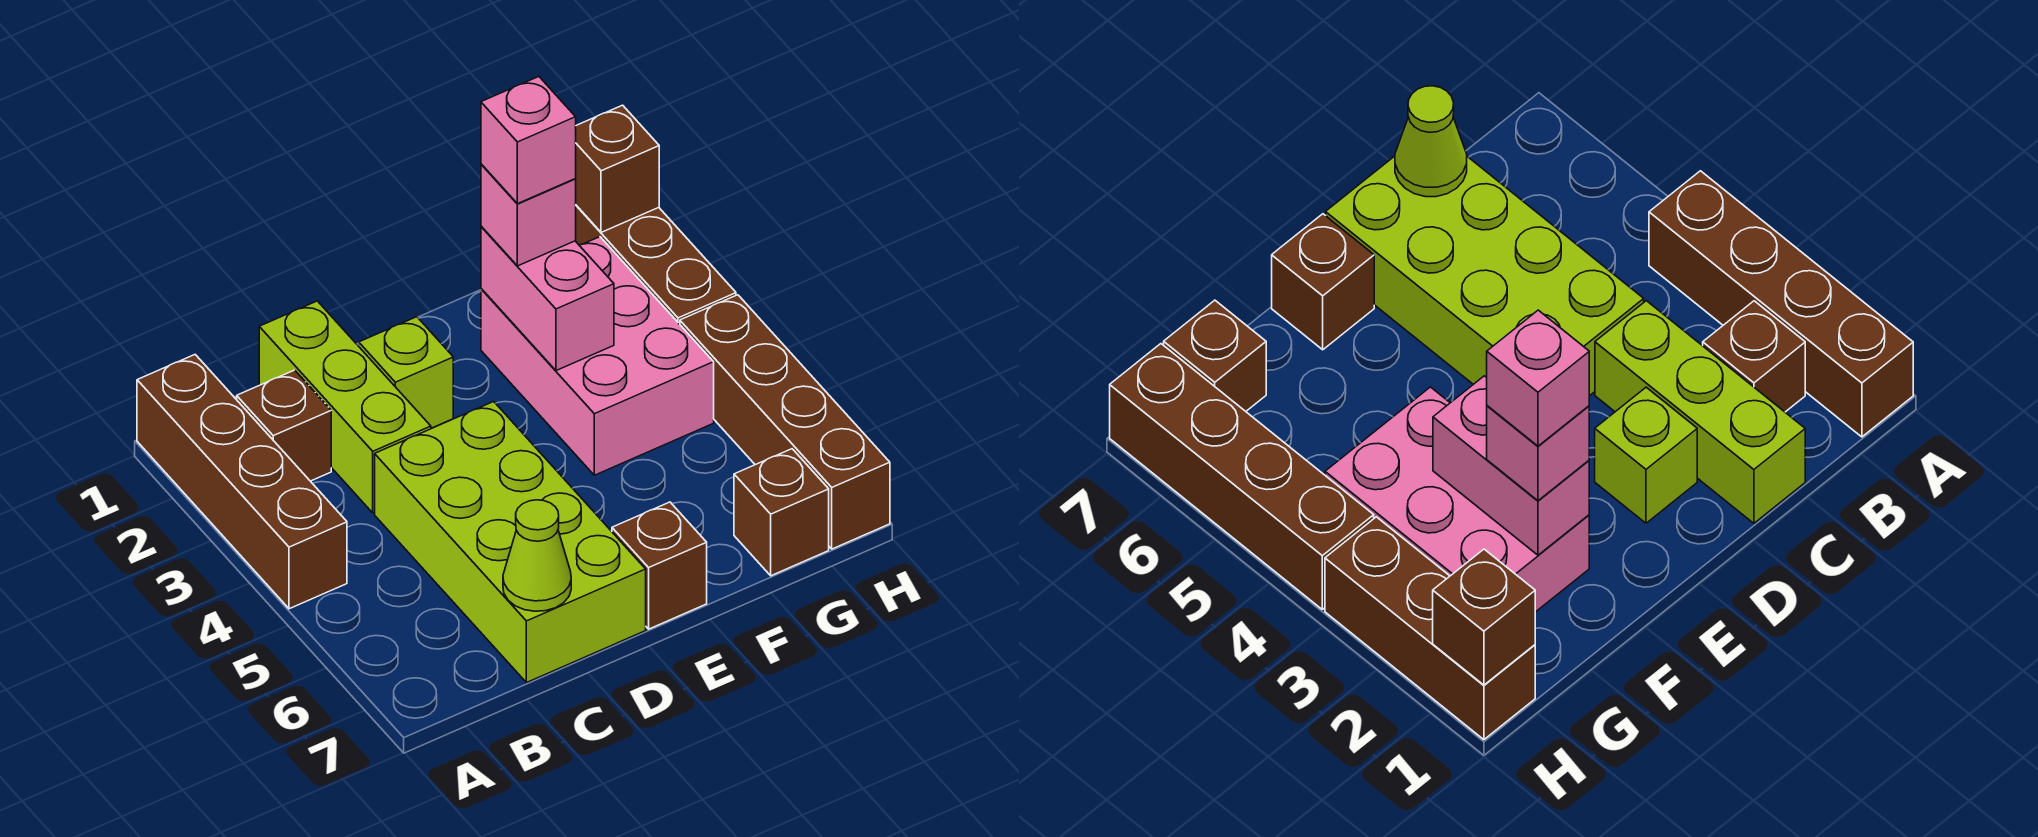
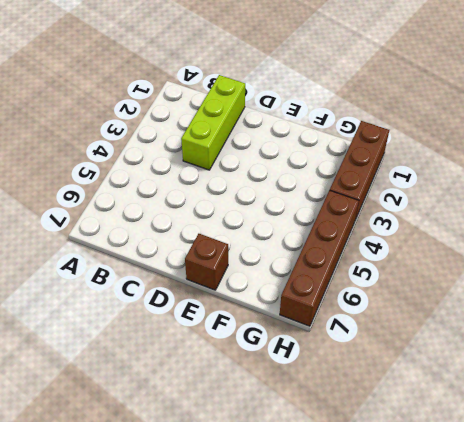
none -> brown brick A1:A4 level 1
none -> brown brick B2 level 1
none -> lime brick C4:D7 level 1

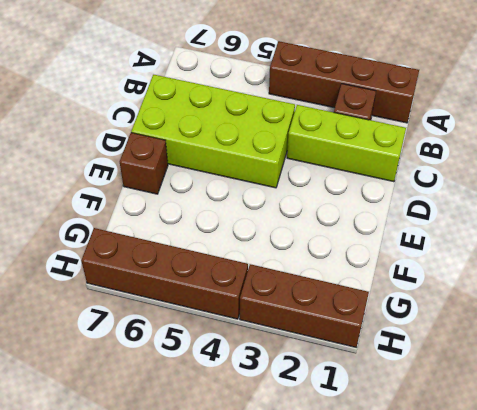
none -> lime brick D2 level 1
none -> pink brick F2:G4 level 1
none -> brown brick G7 level 1

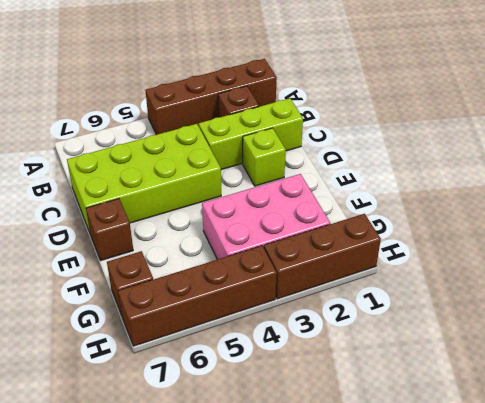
none -> lime cone C7 level 2
none -> pink brick F2:F3 level 2
none -> brown brick H1 level 2

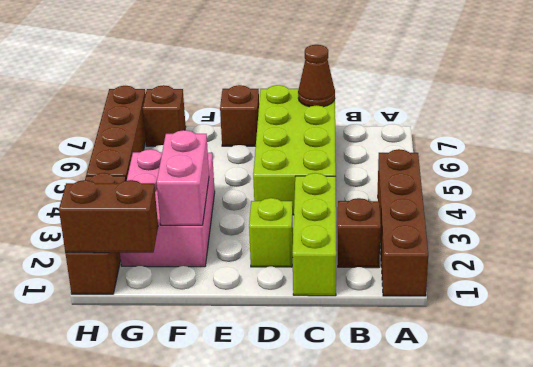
brown cone C7 level 2 -> lime cone C7 level 2
brown brick G1:H1 level 2 -> brown brick H1 level 2
none -> pink brick F2 level 3
none -> pink brick F2 level 4

